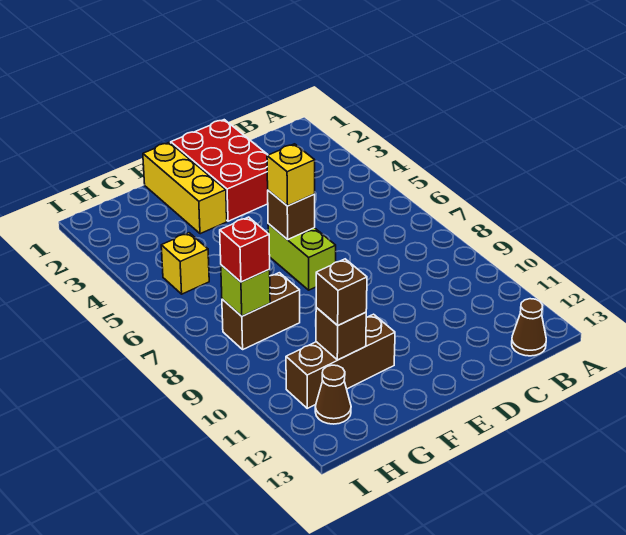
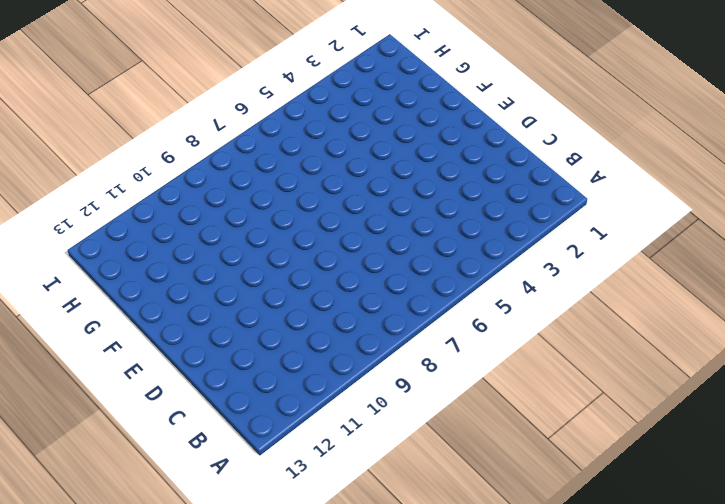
none -> brown cone B13 level 1
none -> red brick D1:E3 level 1
none -> lime brick E6:E7 level 1

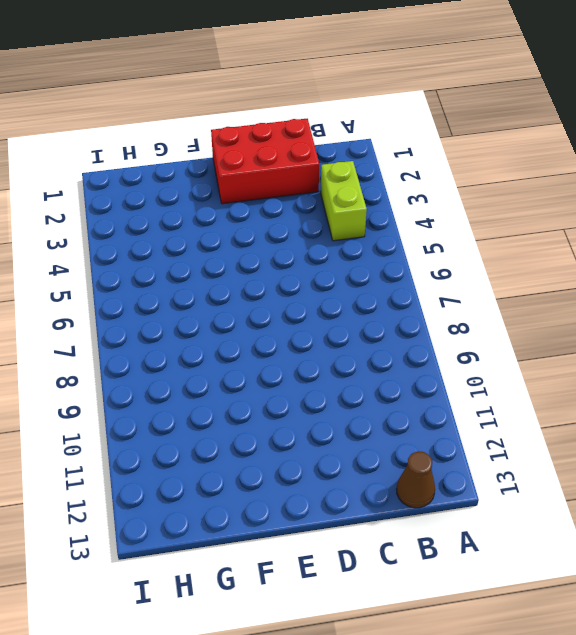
lime brick B3:B4 level 1 -> lime brick E6:E7 level 1
red brick C1:E2 level 1 -> red brick D1:E3 level 1
none -> yellow brick F1:F3 level 1
none -> brown brick F11:H11 level 1
none -> brown brick G8:H8 level 1

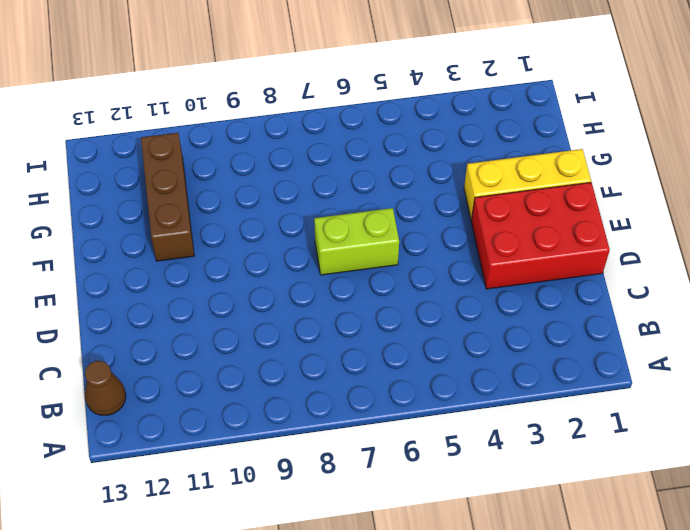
none -> brown brick G8:H8 level 1
none -> yellow brick H5 level 1
none -> brown cone H12 level 1

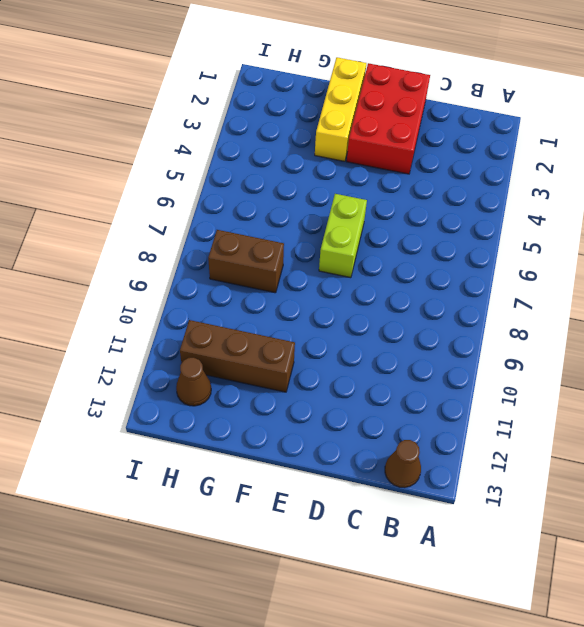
none -> yellow brick H5 level 1
none -> brown brick E6 level 2
none -> brown brick G11 level 2

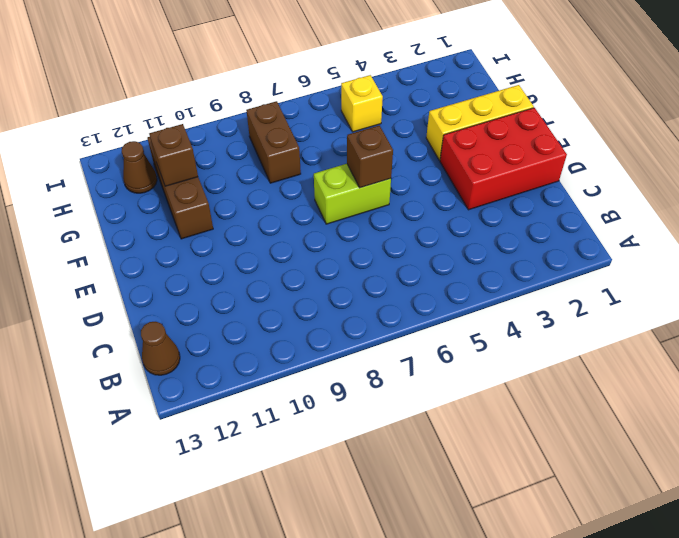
none -> lime brick H8 level 2
none -> yellow brick E6 level 3
none -> brown brick G11 level 3

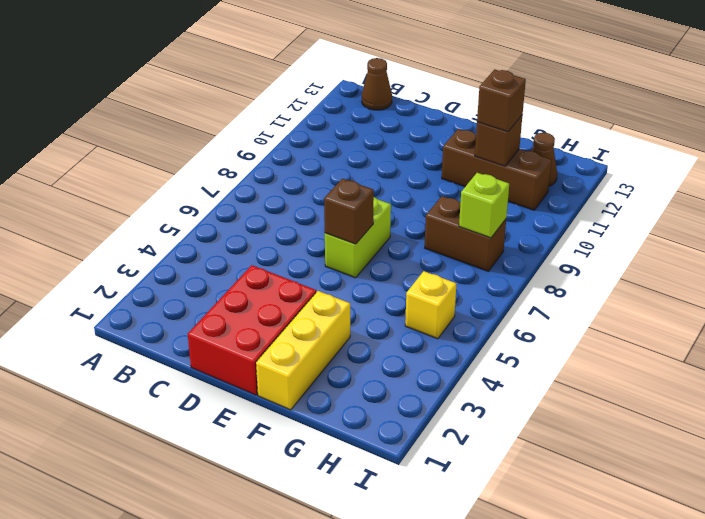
none -> yellow brick E6 level 3
none -> red brick H8 level 3

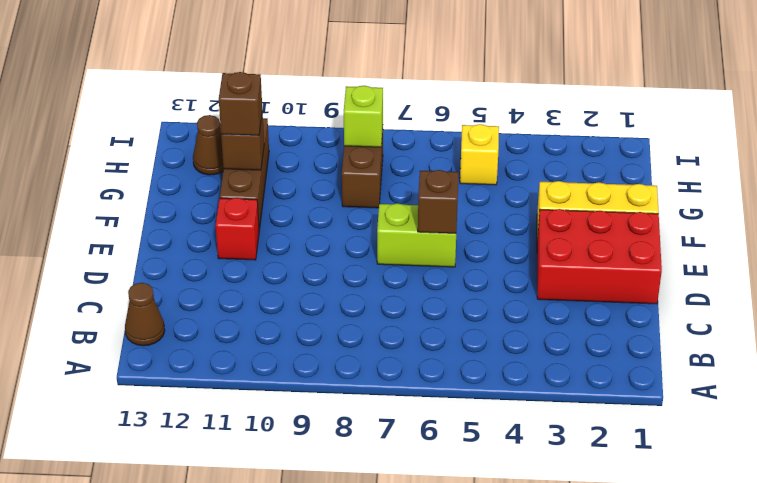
red brick E11 level 1 -> red brick H8 level 3
none -> yellow brick E6 level 3

